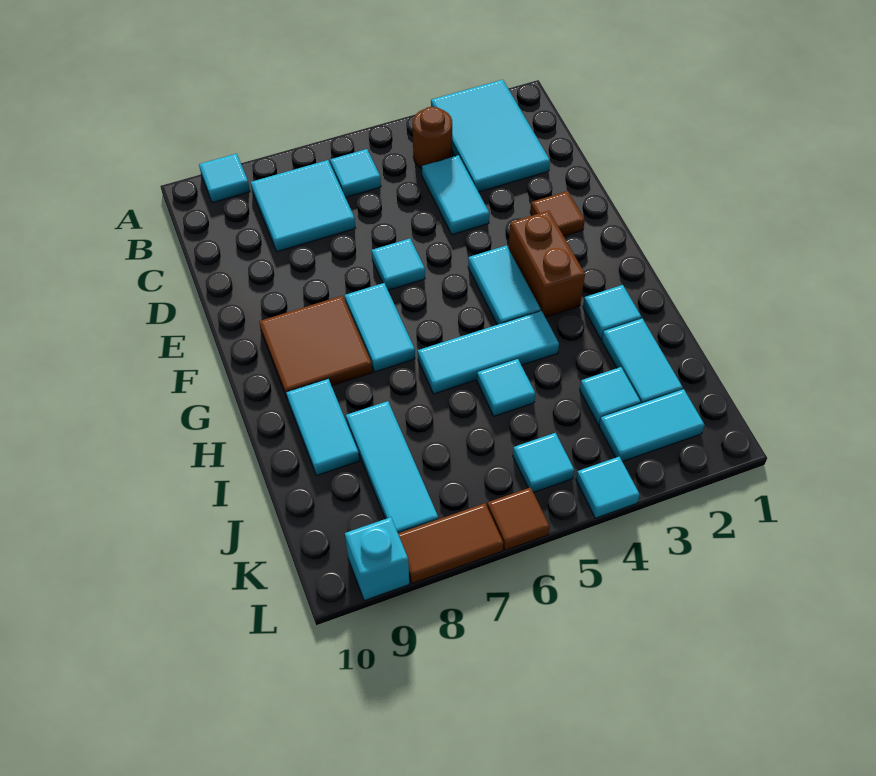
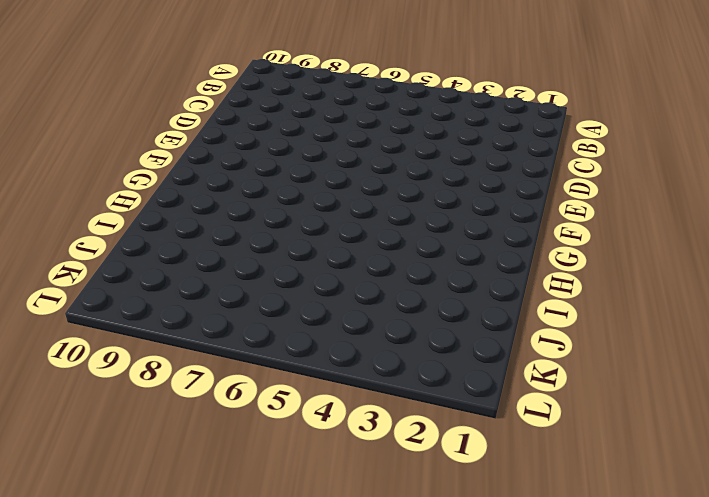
none -> cyan tile A2:C3 level 1
none -> cyan tile A9 level 1
none -> brown round brick B4 level 1

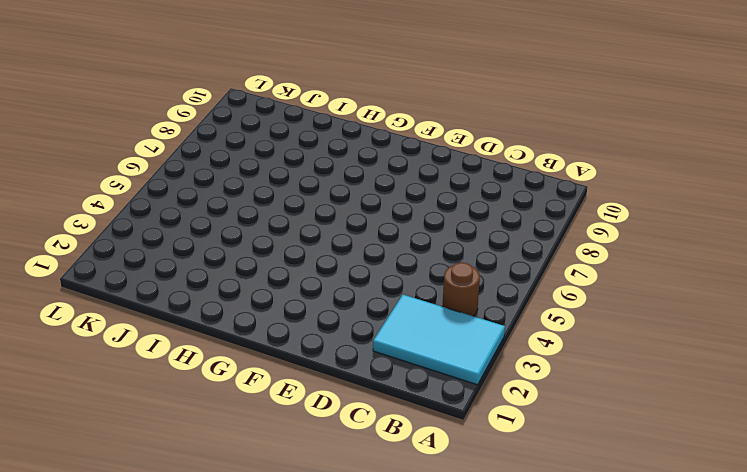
none -> cyan tile A9 level 1
none -> cyan tile B6 level 1
none -> cyan tile B7:C8 level 1

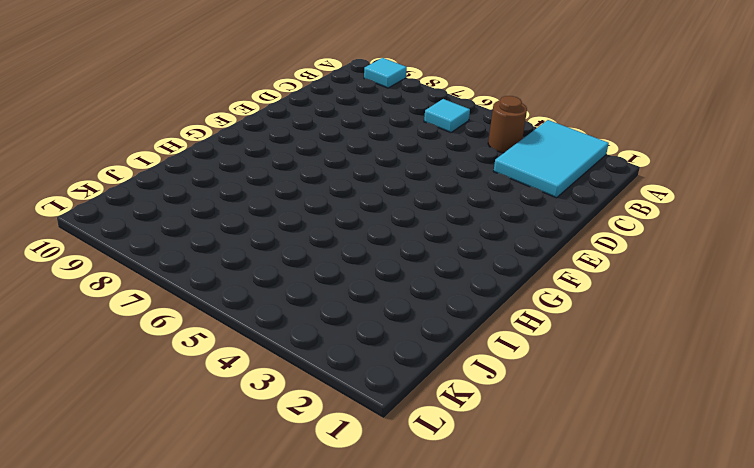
none -> cyan tile B7:C8 level 1
none -> cyan tile C4:D4 level 1
none -> brown tile E2 level 1

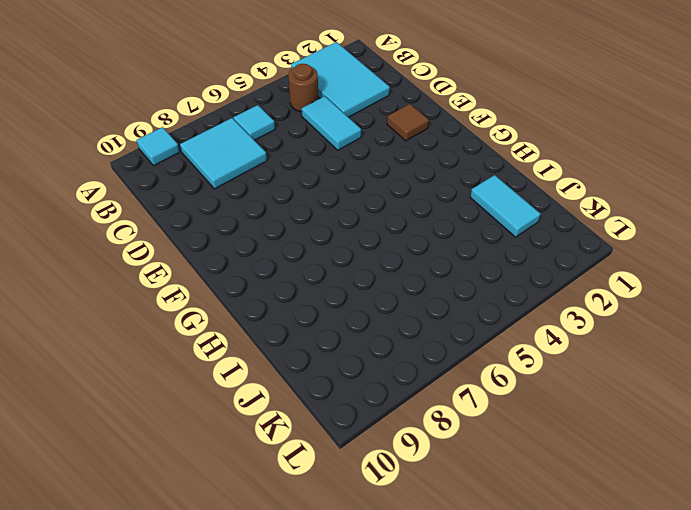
none -> cyan tile E6 level 1
none -> brown brick F3:G3 level 1
none -> cyan tile F4:G4 level 1

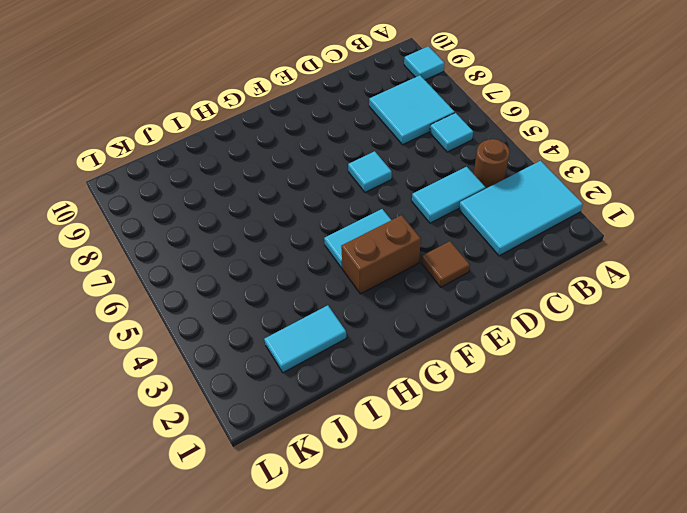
none -> cyan tile F7:G7 level 1
none -> brown tile F8:G9 level 1
none -> cyan tile H2 level 1

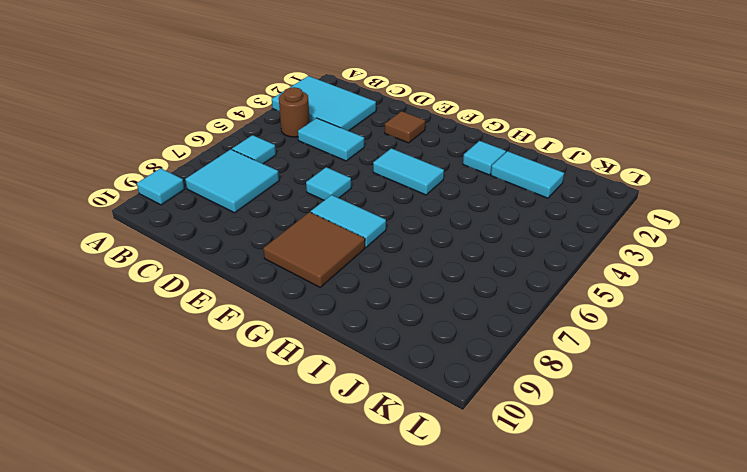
none -> brown brick F3:G3 level 1
none -> cyan tile H4:H6 level 1
none -> cyan tile H9:I9 level 1

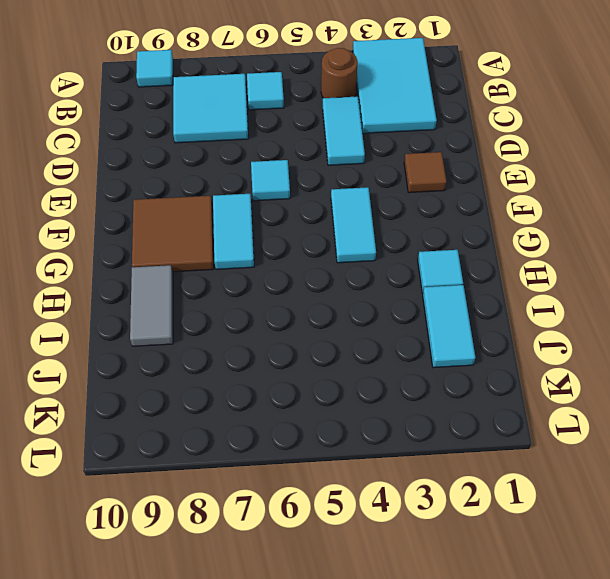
grey tile H9:I9 level 1 -> cyan tile H9:I9 level 1
none -> brown brick F3:G3 level 1
none -> cyan tile H4:H6 level 1
none -> cyan tile I5 level 1

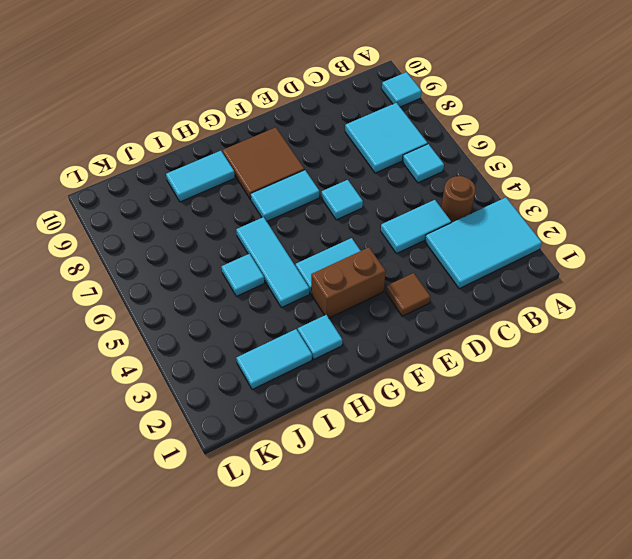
none -> cyan tile I8:K8 level 1
none -> cyan tile J3 level 1
none -> cyan tile K2:K3 level 1

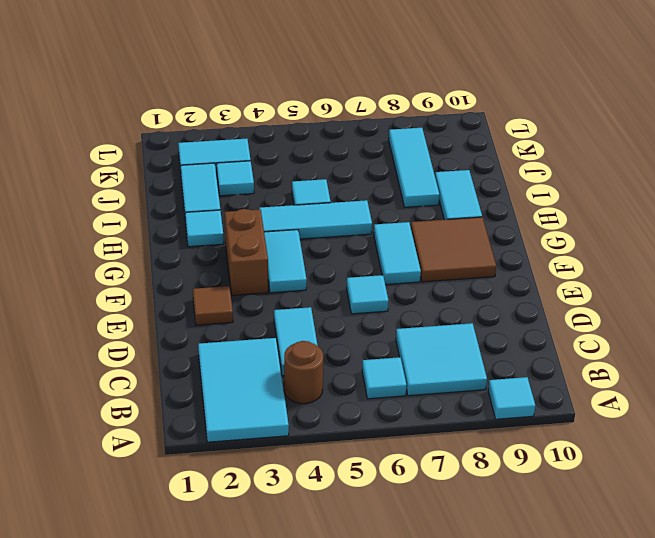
none -> cyan tile K5 level 1
none -> cyan tile L4 level 1
none -> brown tile L6 level 1

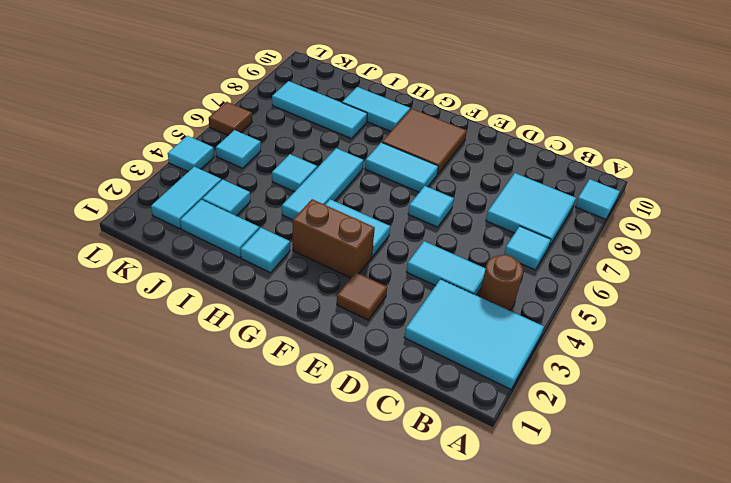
none -> brown tile L7:L8 level 1
none -> cyan brick L9 level 1

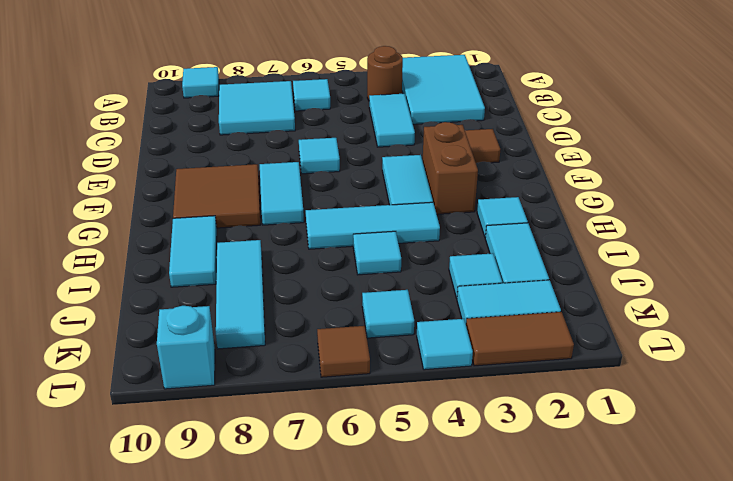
brown tile L2:L3 level 1 -> brown tile L7:L8 level 1

